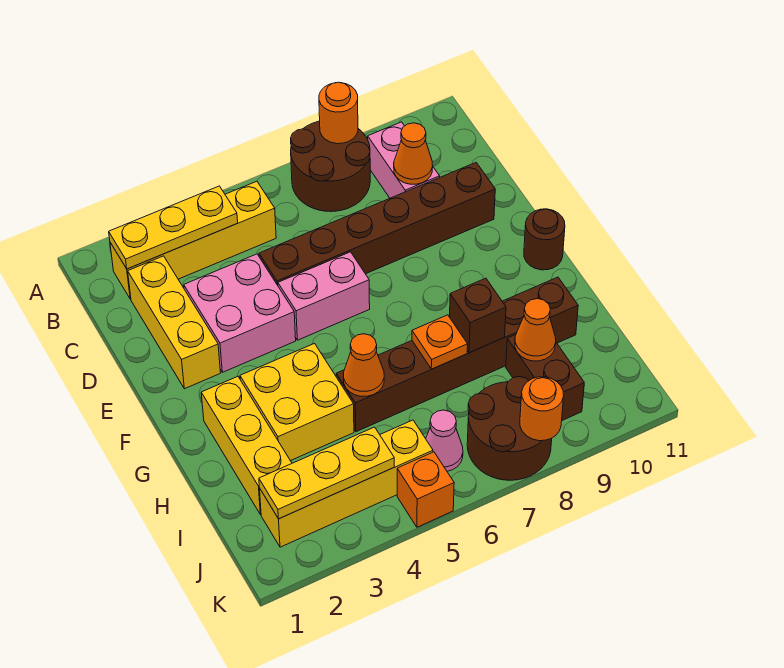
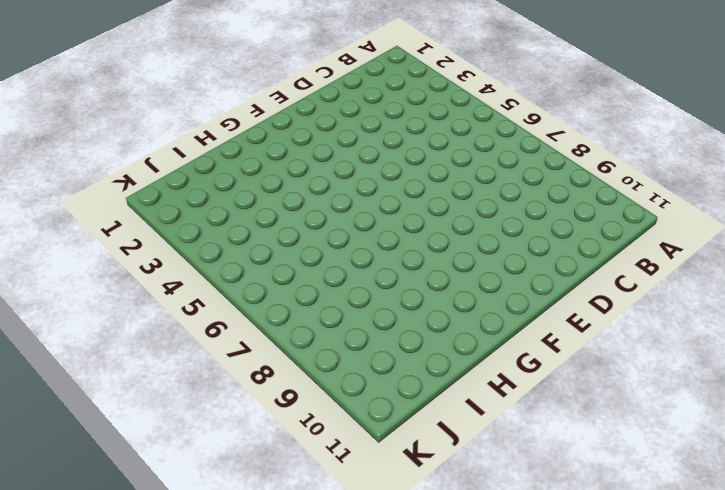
none -> brown round brick A7:B8 level 1
none -> yellow brick B2:B5 level 1
none -> pink brick B9:C9 level 1

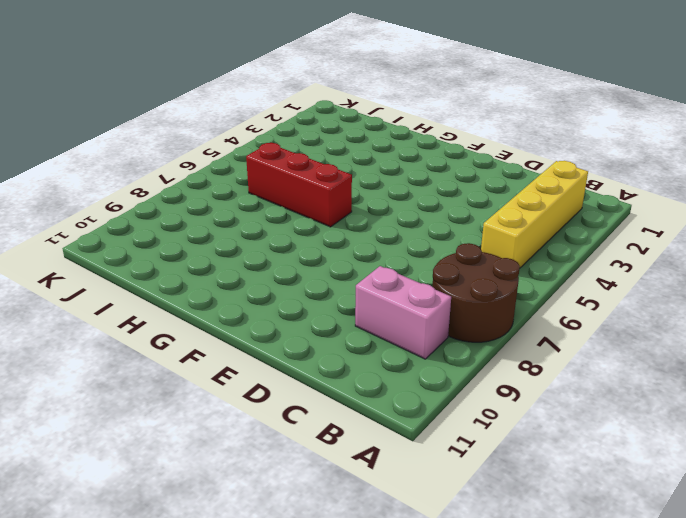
red brick G6:I6 level 1 -> brown brick H5:H10 level 1
none -> yellow brick C2:E2 level 1
none -> pink brick D3:E4 level 1
none -> brown brick D5:D10 level 1

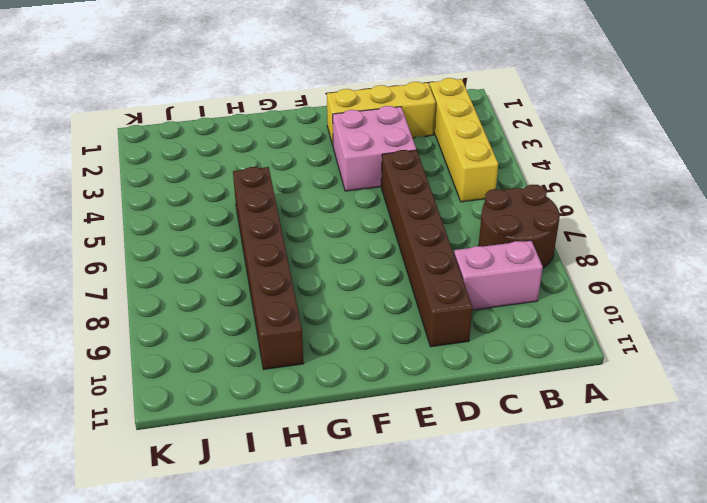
none -> pink brick E5:E6 level 1
none -> brown round brick F11 level 1
none -> yellow brick G2:I2 level 1

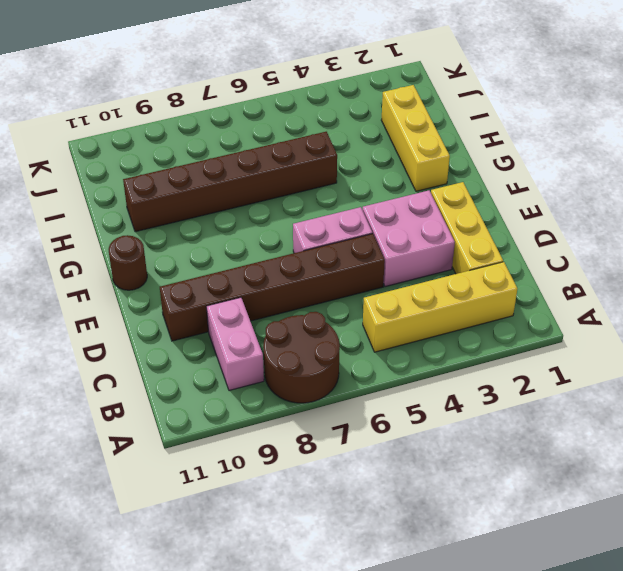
none -> yellow brick G3:H4 level 1
none -> brown brick I9:J9 level 1
none -> yellow brick J2:J5 level 1

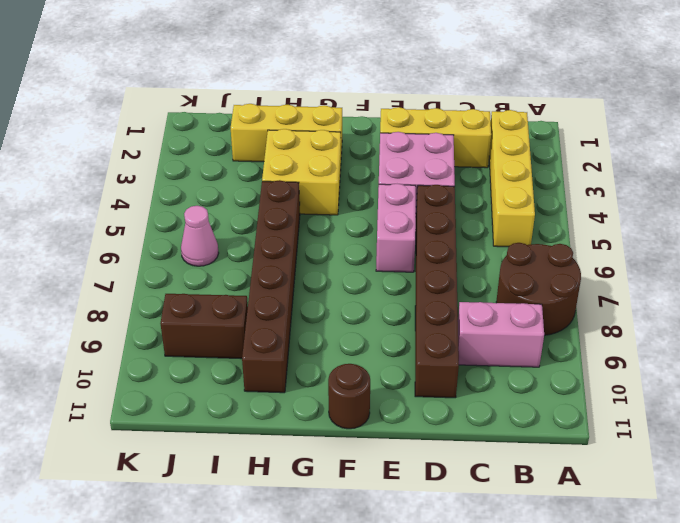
none -> yellow brick J2:J5 level 1
none -> brown round brick J7:K8 level 1
none -> orange brick K5 level 1

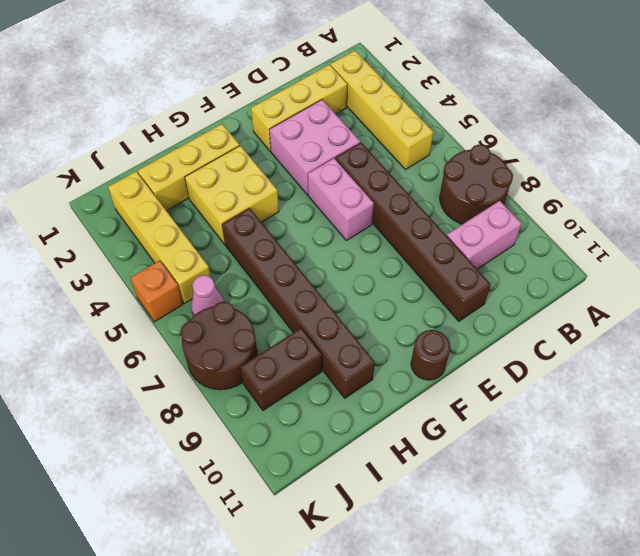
none -> orange round brick A8 level 2
none -> yellow plate B2:B4 level 2
none -> orange cone C9 level 2

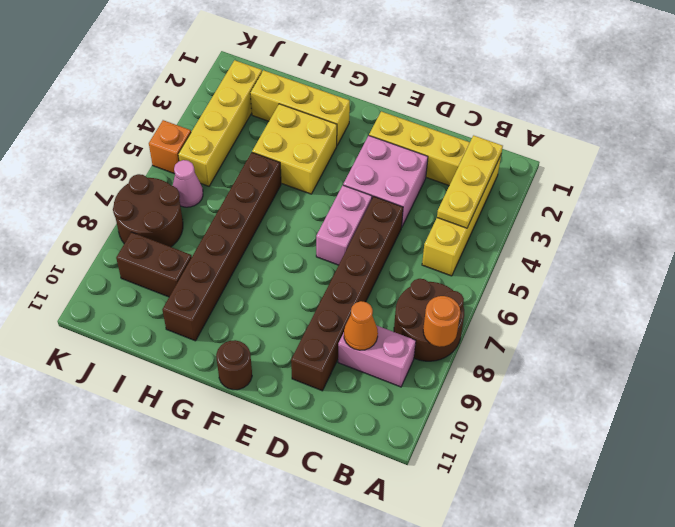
none -> orange cone H5 level 2
none -> orange plate H7 level 2
none -> brown brick H8 level 2

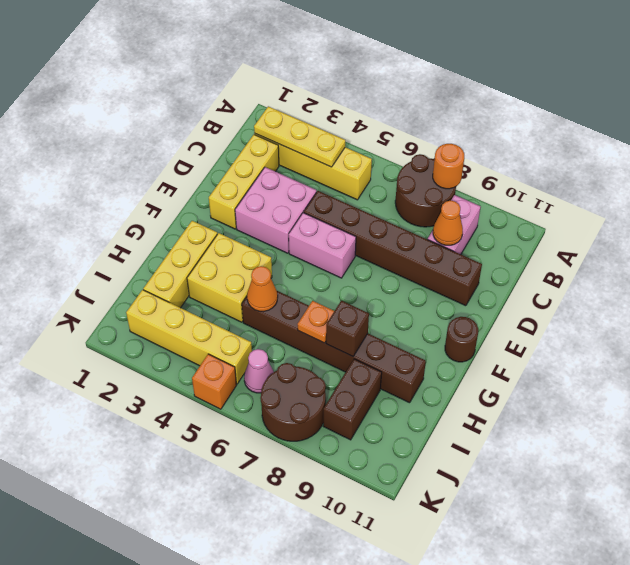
none -> orange cone I9 level 2
none -> yellow plate J2:J4 level 2
none -> orange round brick K8 level 2

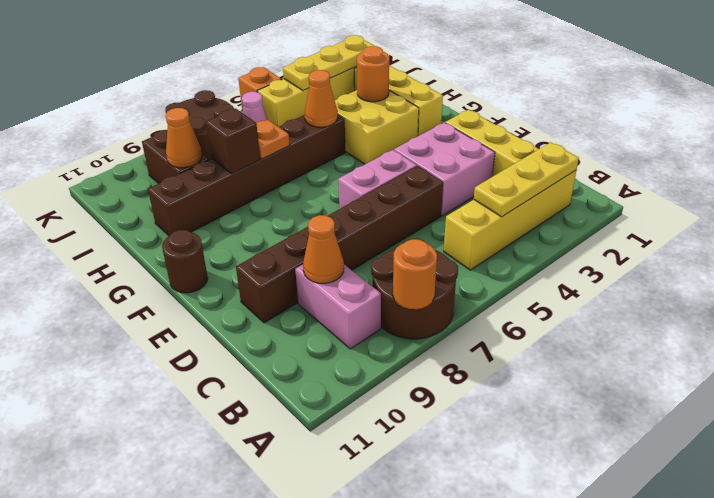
orange round brick H3 level 2 -> orange round brick K8 level 2

